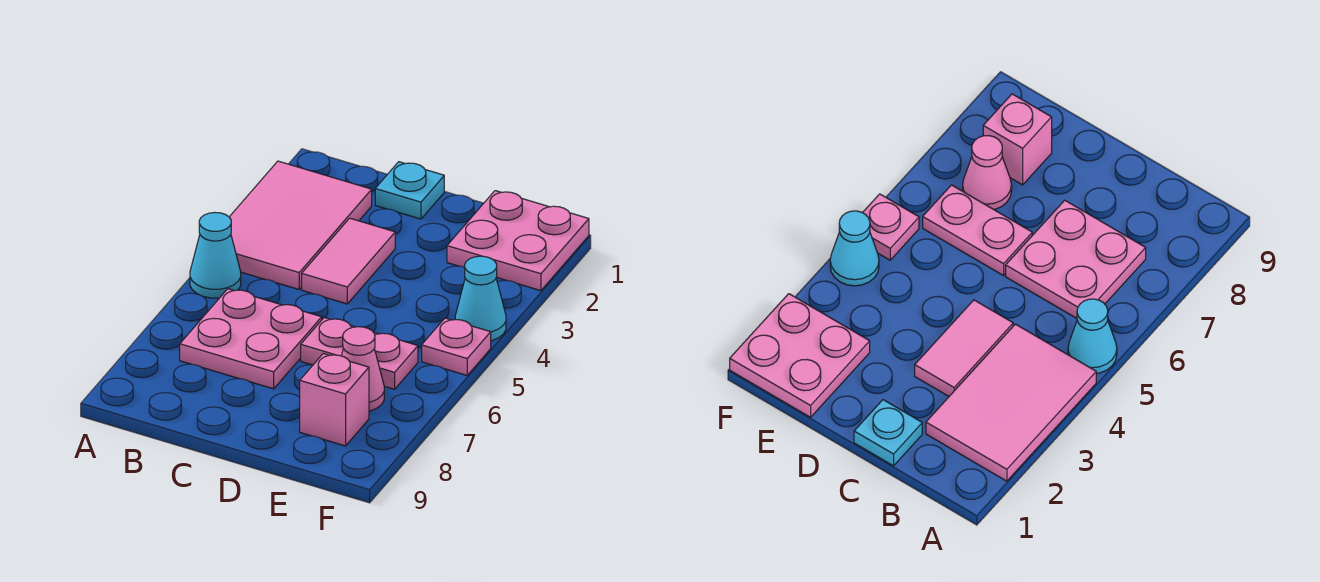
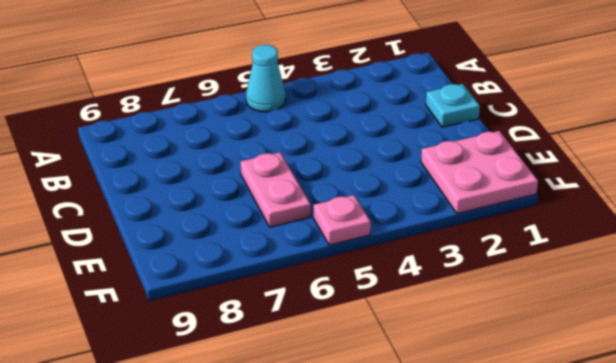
none -> pink tile A2:B4 level 1
none -> pink plate B6:C7 level 1

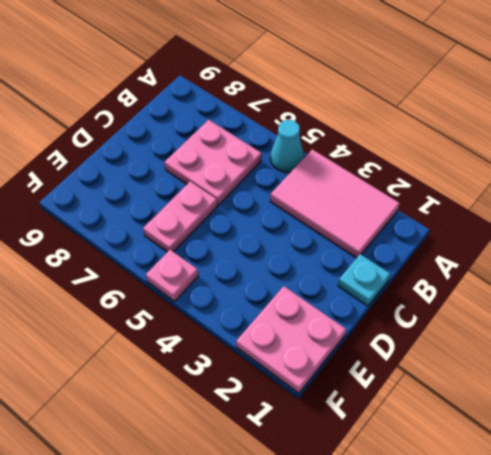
none -> pink tile C3:C4 level 1
none -> pink cone E7 level 1

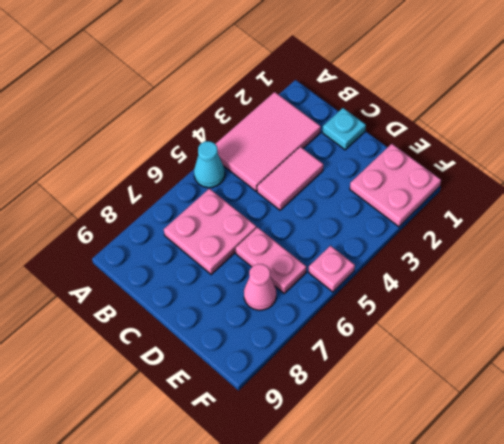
none -> pink brick E8 level 1
none -> cyan cone F4 level 1

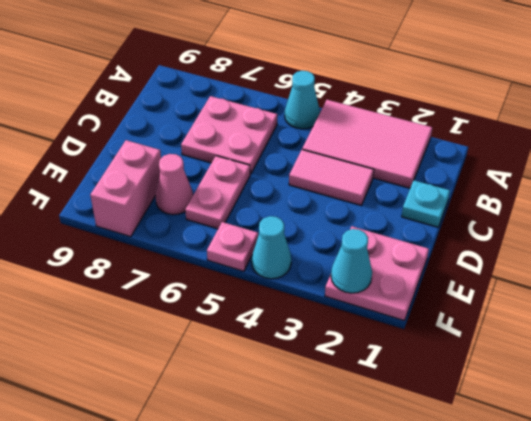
pink brick E8:F8 level 1 -> pink brick E8 level 1
cyan cone F2 level 2 -> none

